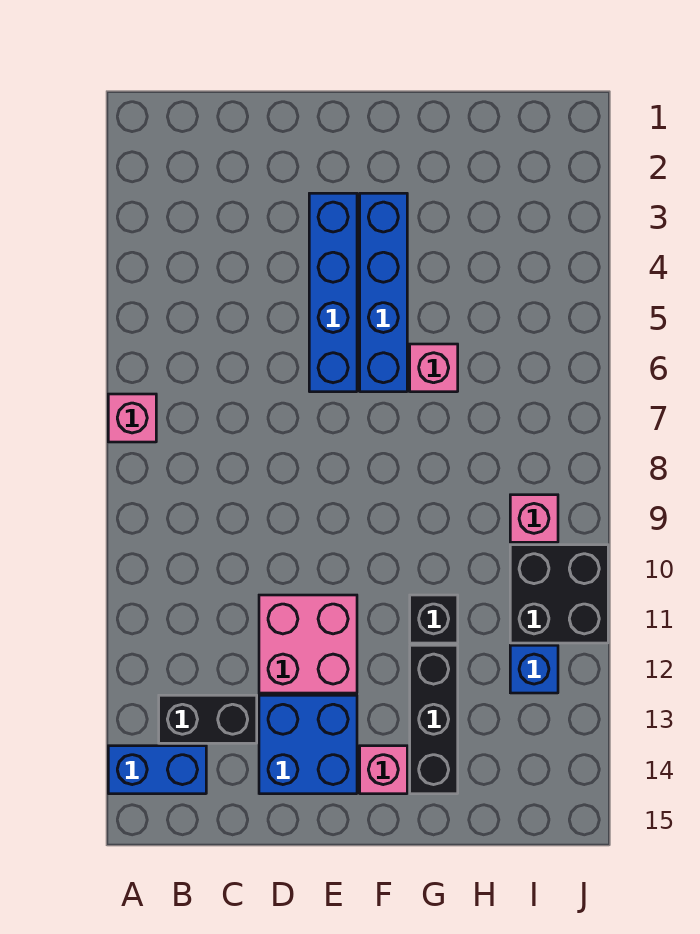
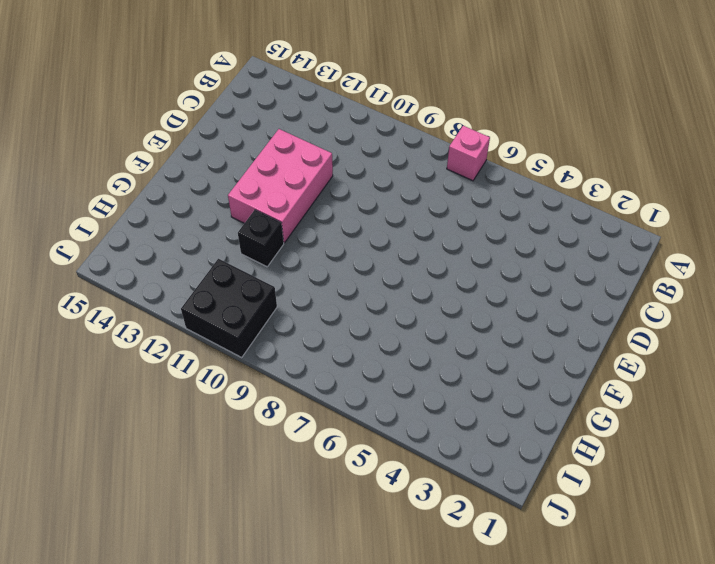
pink brick D11:F12 level 1 -> pink brick D11:E12 level 1
none -> blue brick A14:B14 level 1
none -> black brick B13:C13 level 1
none -> blue brick D13:E14 level 1

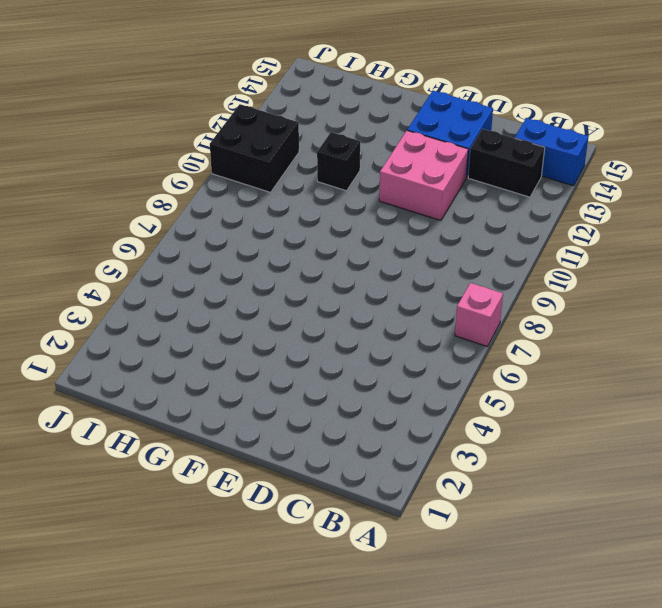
none -> blue brick E3:E6 level 1
none -> blue brick F3:F6 level 1
none -> pink brick F14 level 1

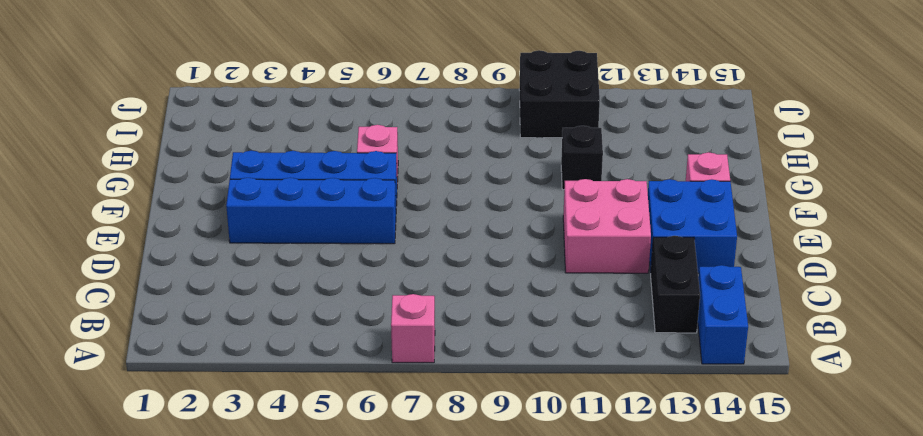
none -> black brick G12:G14 level 1
none -> pink brick I9 level 1
none -> blue brick I12 level 1

